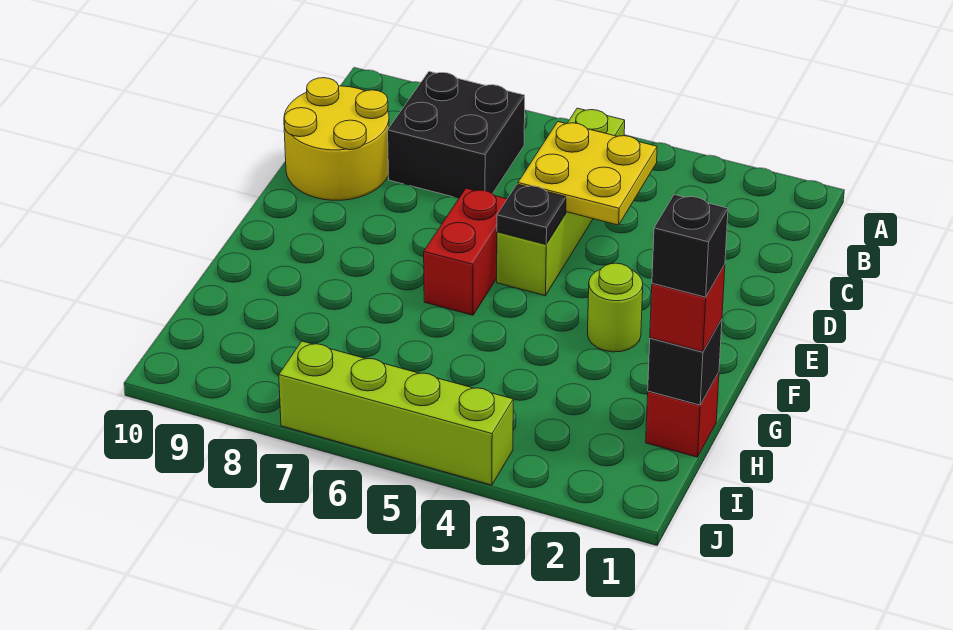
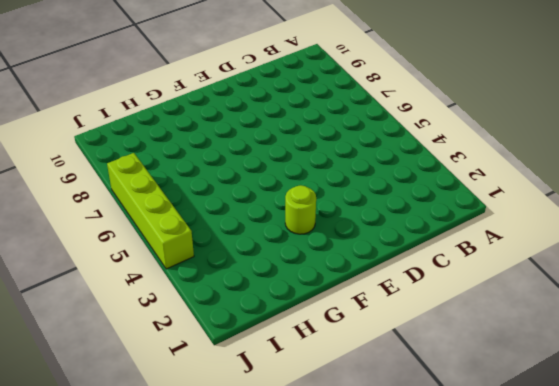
none -> lime brick B5:E5 level 1
none -> black brick B7:C8 level 1
none -> yellow round brick C9:D10 level 1

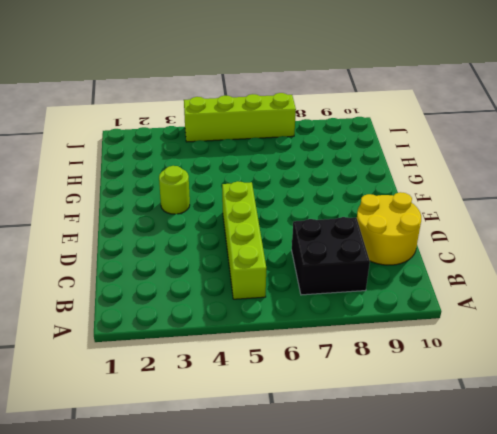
none -> red brick E6:F6 level 1
none -> red brick H1 level 1
none -> yellow plate C4:D5 level 2

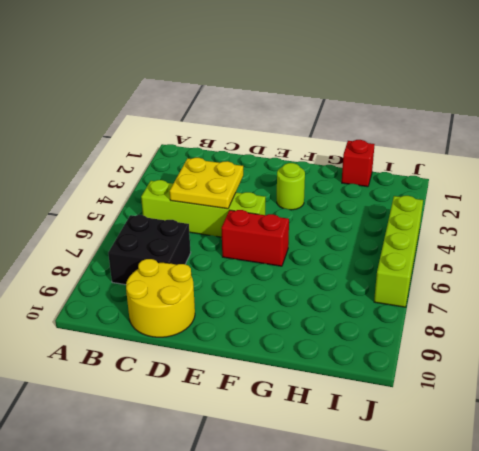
none -> black plate E5 level 2
none -> black brick H1 level 2
none -> red brick H1 level 3

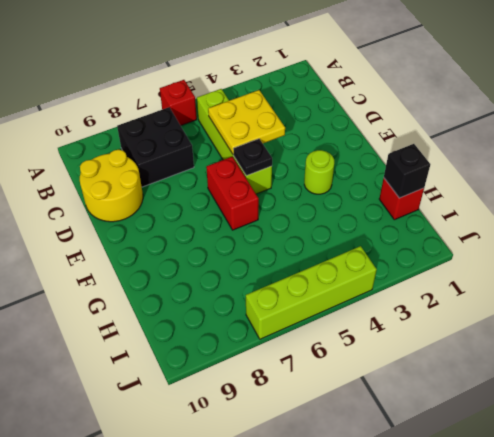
red brick A6 level 1 -> red brick H1 level 3
none -> black brick H1 level 4

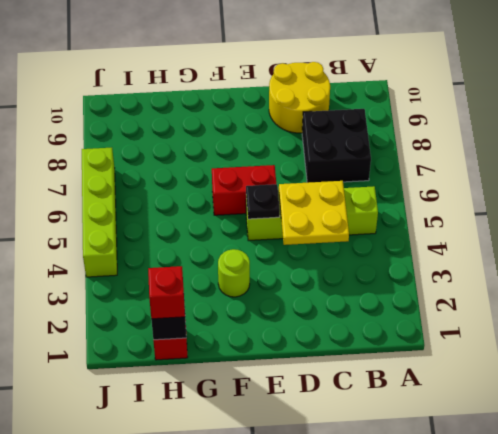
none -> black brick H1 level 4

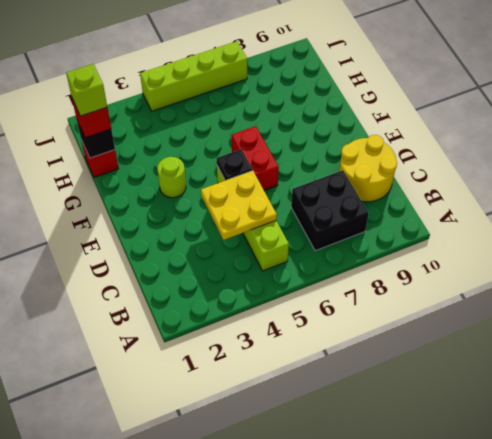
lime brick H1 level 4 -> black brick H1 level 4

